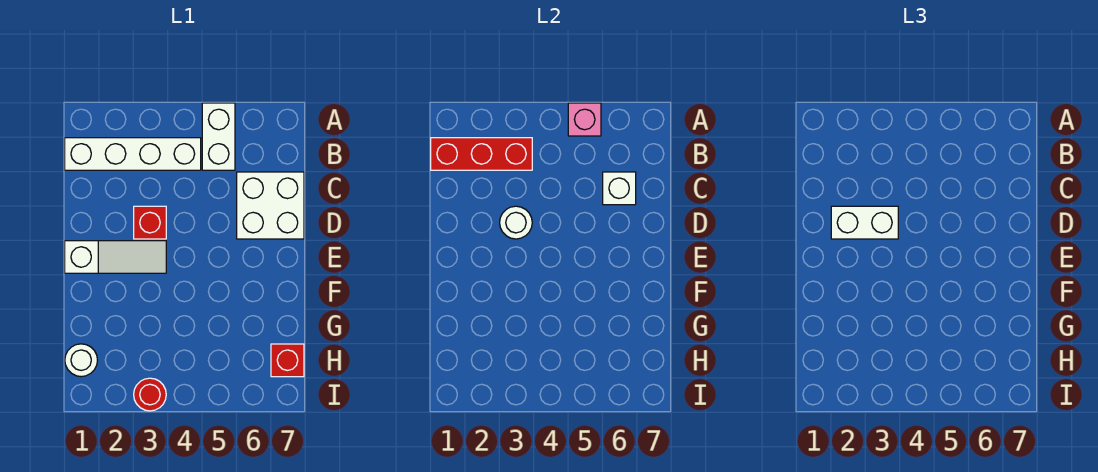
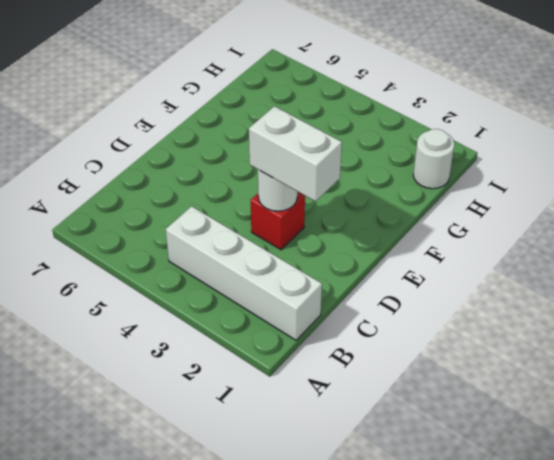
none -> white brick A5:B5 level 1
none -> white brick C6:D7 level 1
none -> white slope E1:E3 level 1 top 1

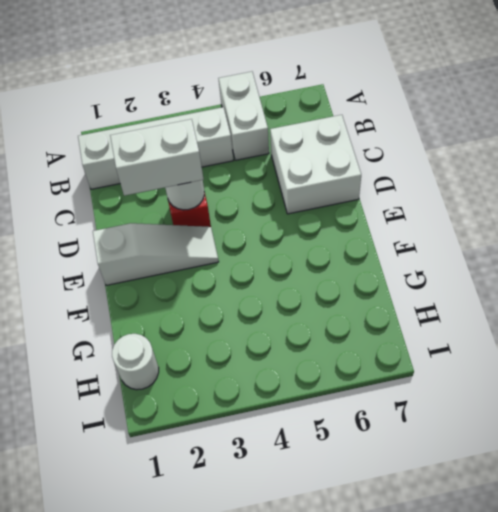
none -> red brick H7 level 1
none -> red round brick I3 level 1
none -> pink brick A5 level 2

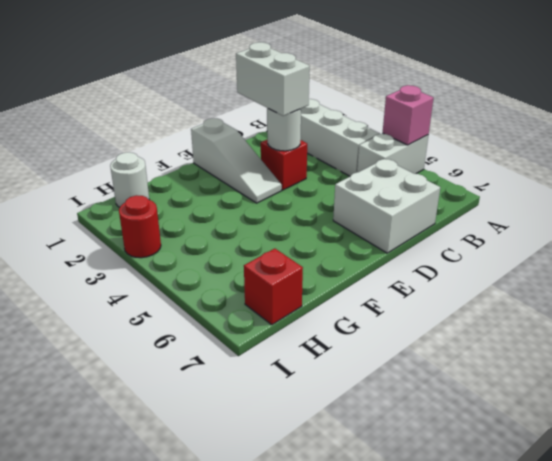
none -> red brick B1:B3 level 2
none -> white brick C6 level 2

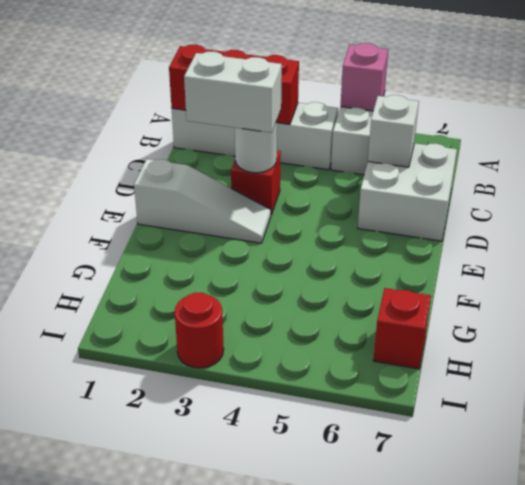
none -> white round brick H1 level 1

